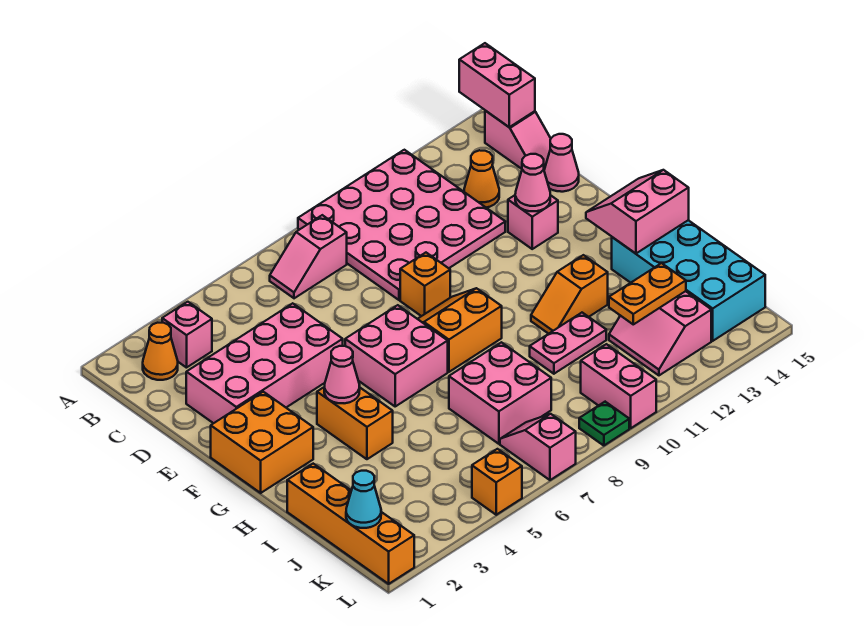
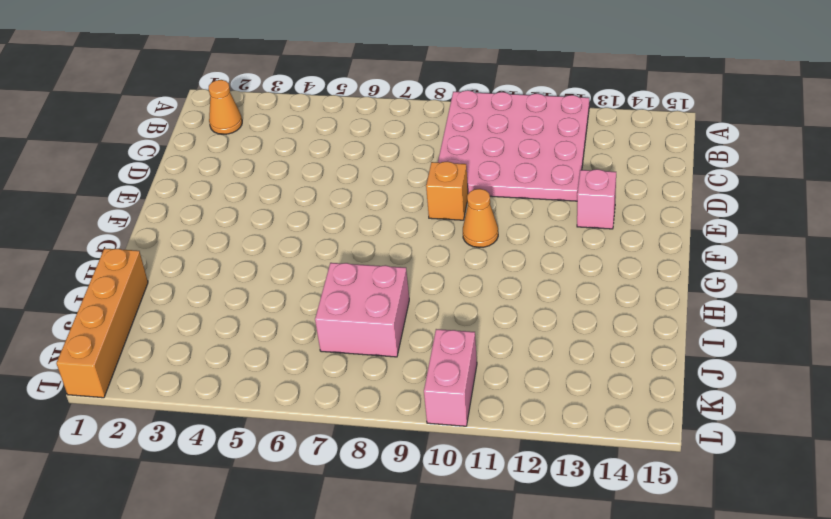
orange cone F10 level 1 -> orange cone C13 level 1
none -> pink brick B3 level 1
none -> pink slope B7:B8 level 1 top 8
none -> pink slope B15:C15 level 1 top B
none -> pink brick D2:E5 level 1

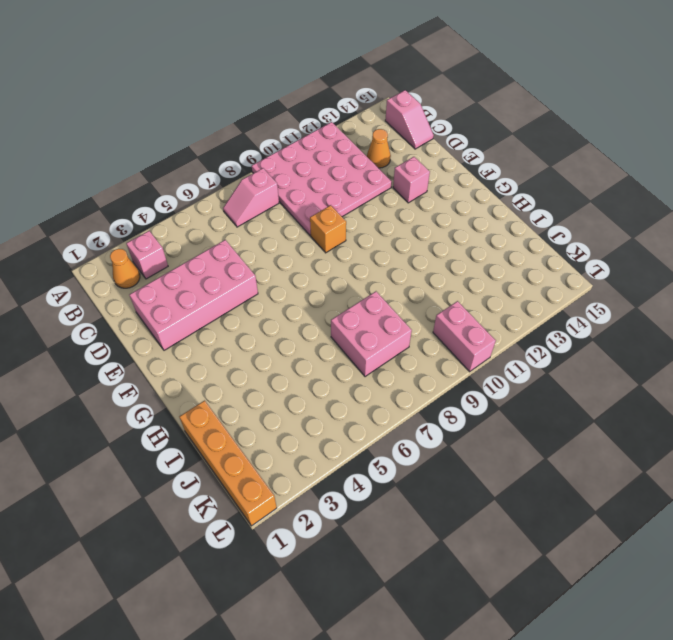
none -> pink cone D15 level 1
none -> orange brick F1:G2 level 1
none -> pink brick F6:G7 level 1
none -> orange slope F8:G9 level 1 top G

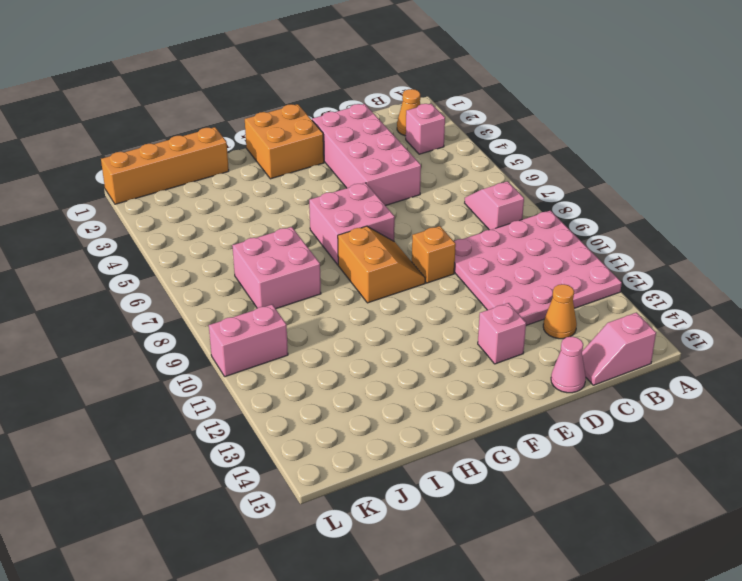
none -> orange brick G4:H4 level 1
none -> orange slope H11:H12 level 1 top 12
none -> cyan brick H14:K15 level 1
none -> pink plate I10:I11 level 1

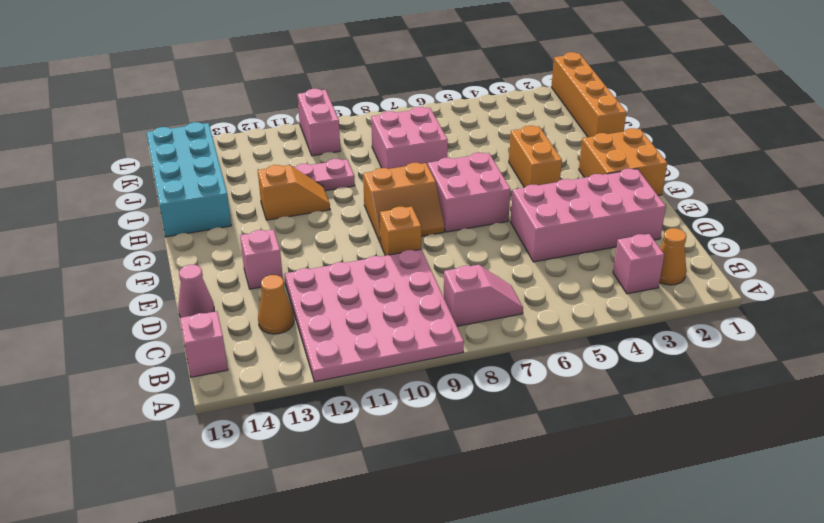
none -> pink slope J12:K13 level 1 top 13
none -> pink slope K7:L7 level 1 top L
none -> orange brick L5 level 1
none -> green plate L9 level 1

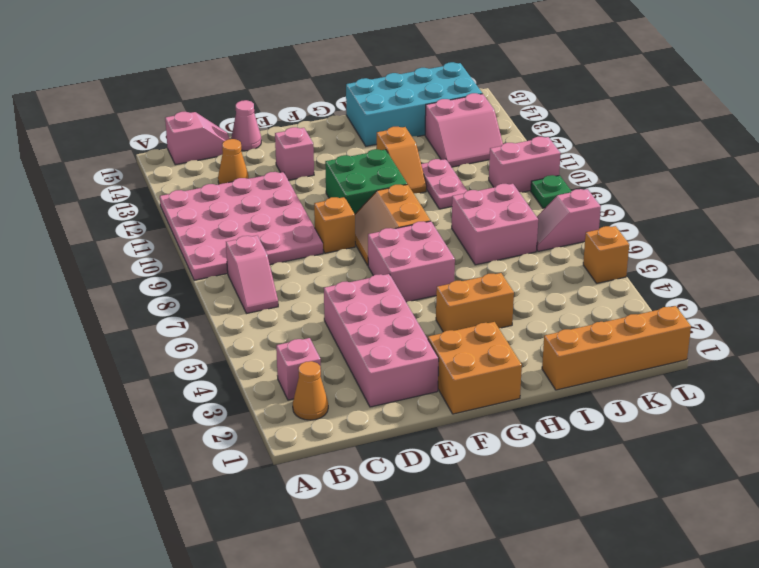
green brick F10:G11 level 1 -> none
none -> pink brick A15:B15 level 2
none -> pink cone E13 level 2
none -> pink cone G4 level 2
none -> pink slope G14:H15 level 2 top H

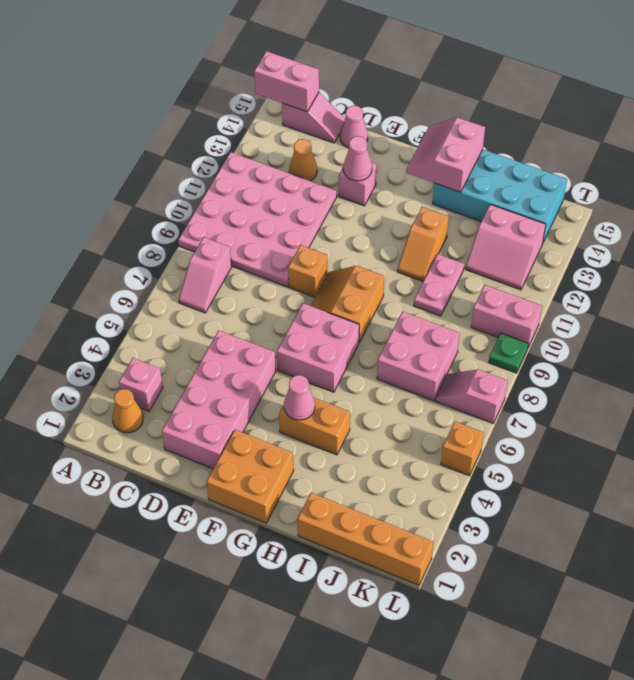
none -> orange plate J12:J13 level 2
none -> cyan cone K1 level 2

